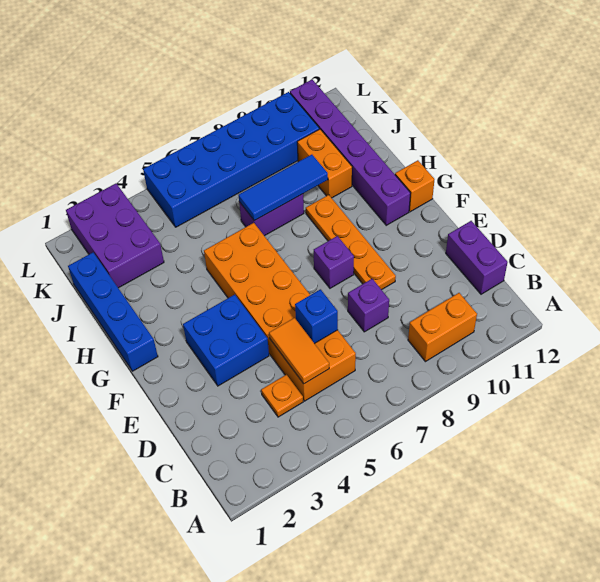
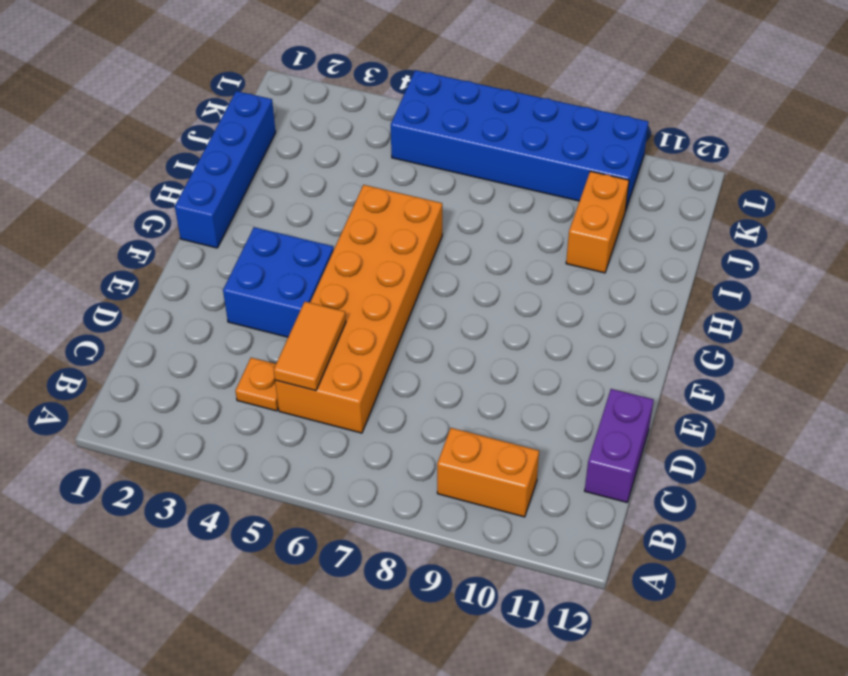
none -> purple brick D8 level 1
none -> orange plate E9:H9 level 1
none -> purple brick F8 level 1

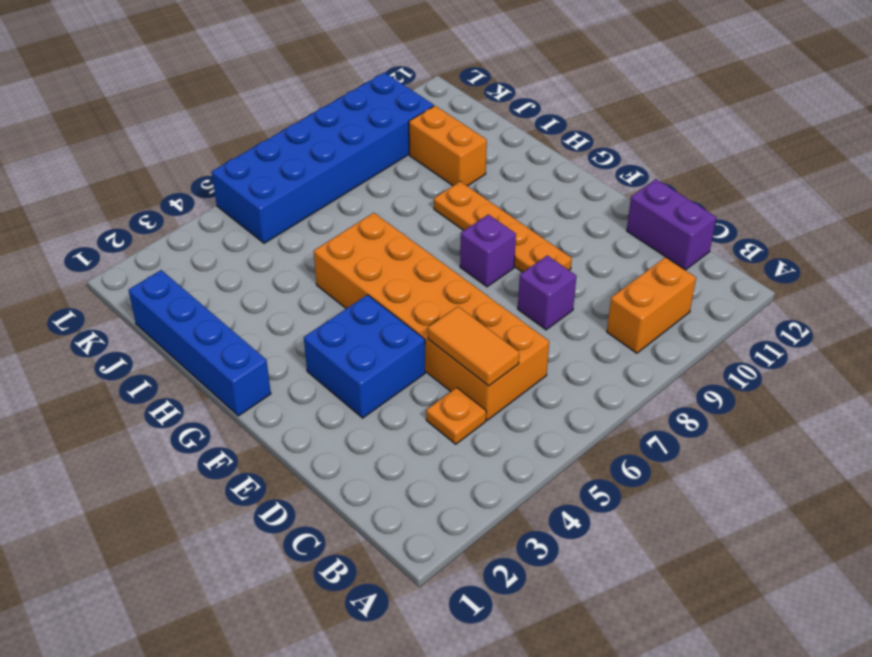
none -> purple brick G11:L11 level 1
none -> orange brick G12 level 1
none -> purple brick I7:I8 level 1

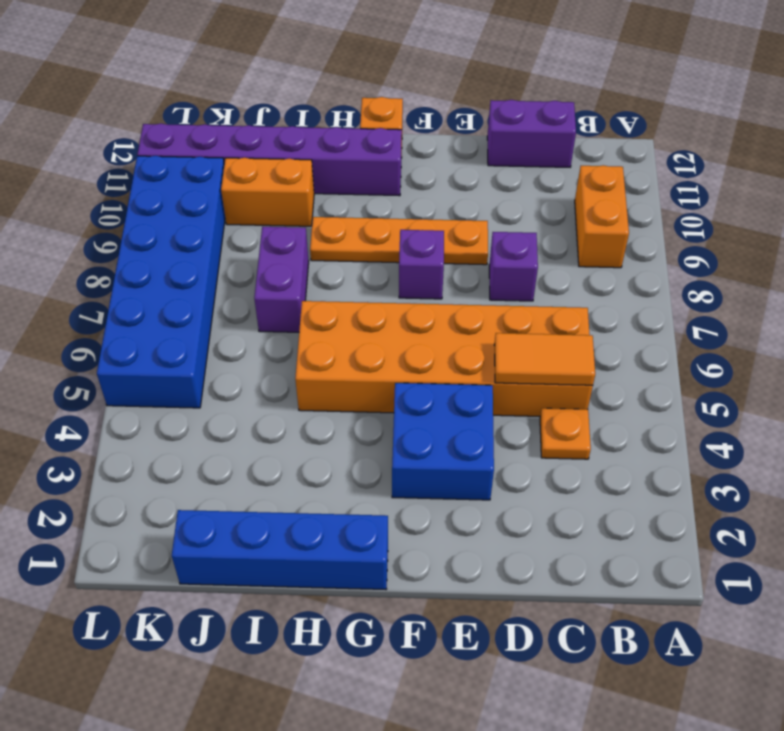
none -> purple brick J2:L3 level 1
none -> blue brick D6 level 2
none -> blue tile I7:I9 level 2

